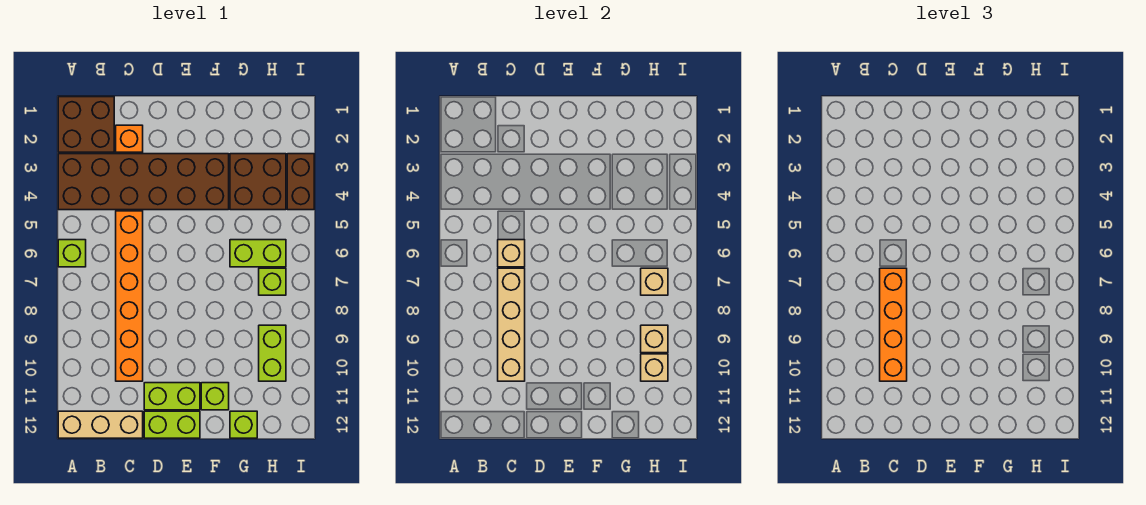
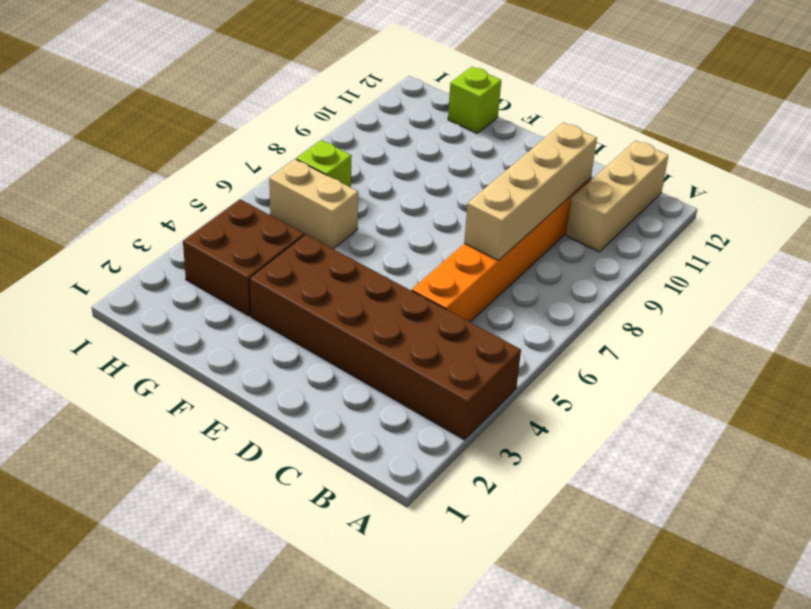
tan brick B10:B12 level 1 -> tan brick A12:C12 level 1
tan brick G6:H6 level 1 -> lime brick G6:H6 level 1
none -> brown brick A1:B2 level 1
none -> lime brick A6 level 1
none -> orange brick C2 level 1

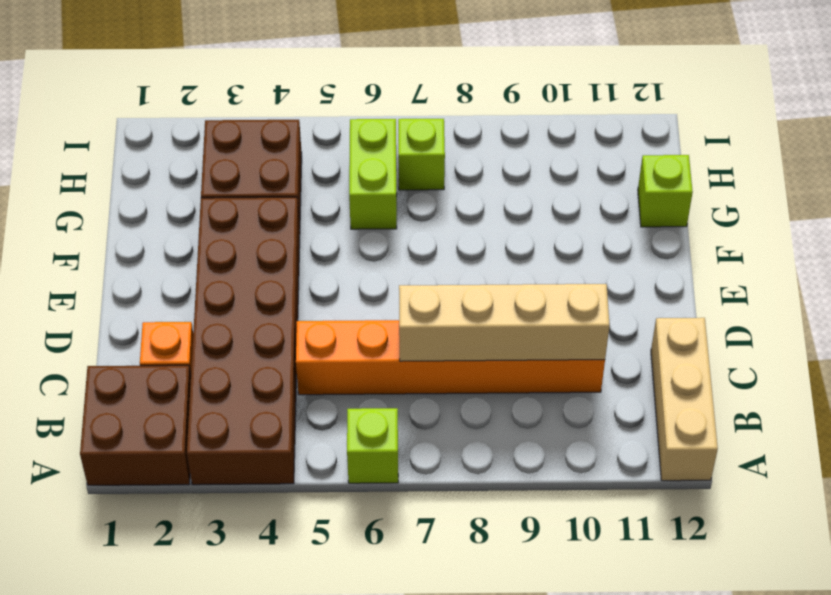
none -> lime brick D11:E11 level 1
none -> lime brick D12:E12 level 1
none -> lime brick F11 level 1

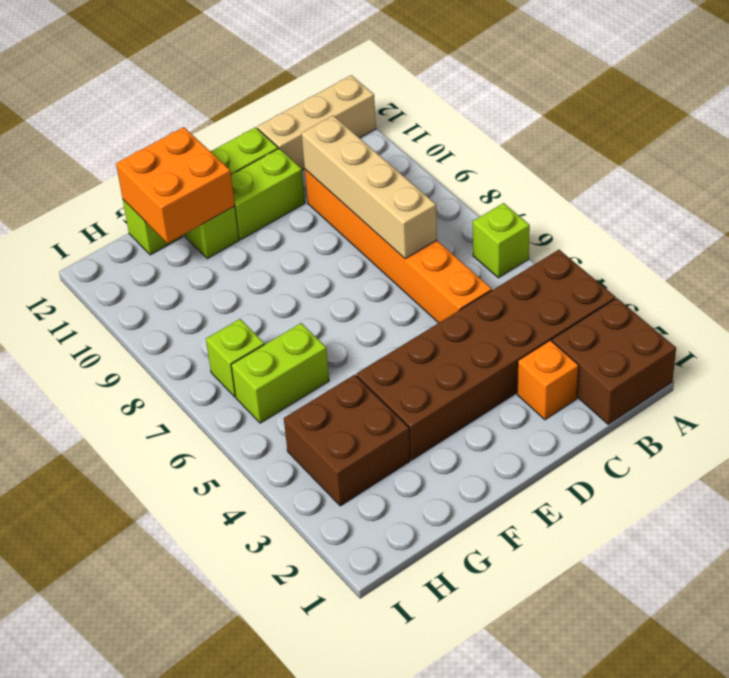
orange brick F11:G12 level 2 -> none
none -> lime brick H9:H10 level 1
none -> brown brick I3:I4 level 1
none -> tan brick C6 level 2

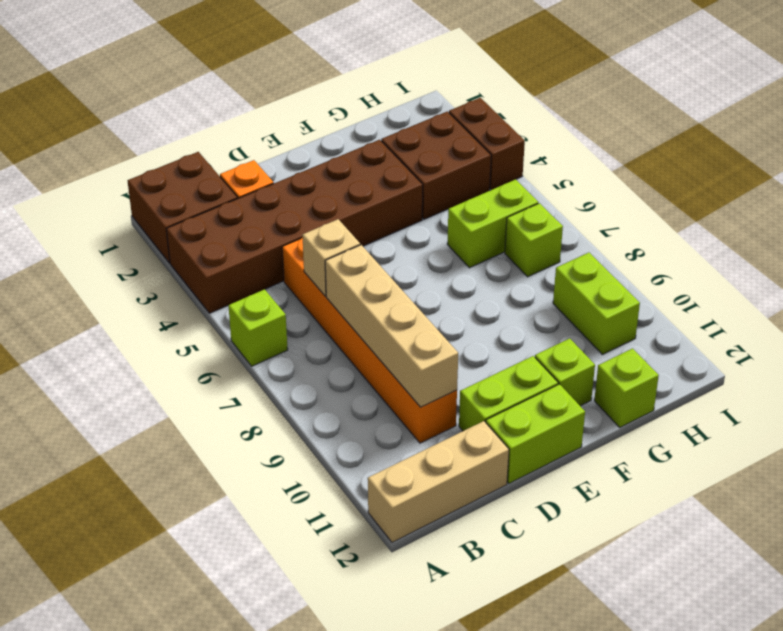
none -> tan brick H7 level 2
none -> tan brick H9 level 2
none -> tan brick H10 level 2

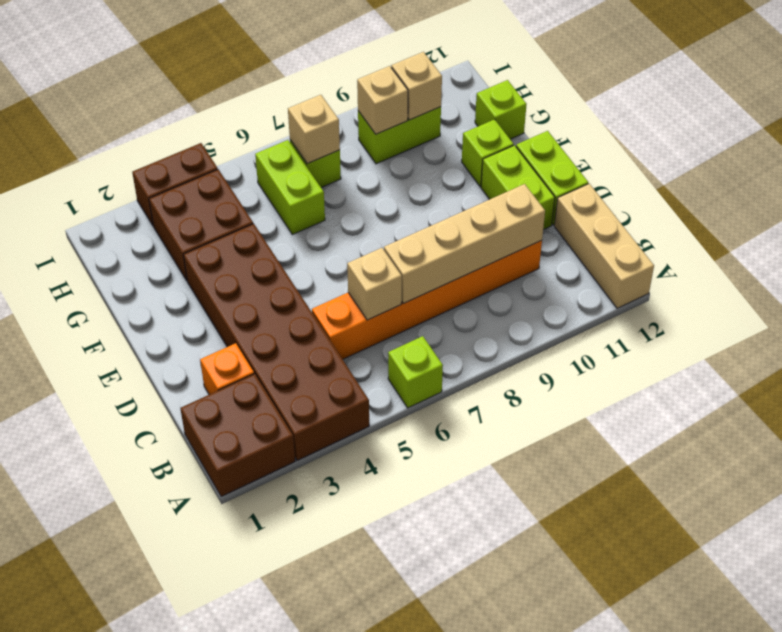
none -> orange brick C7:C10 level 3

